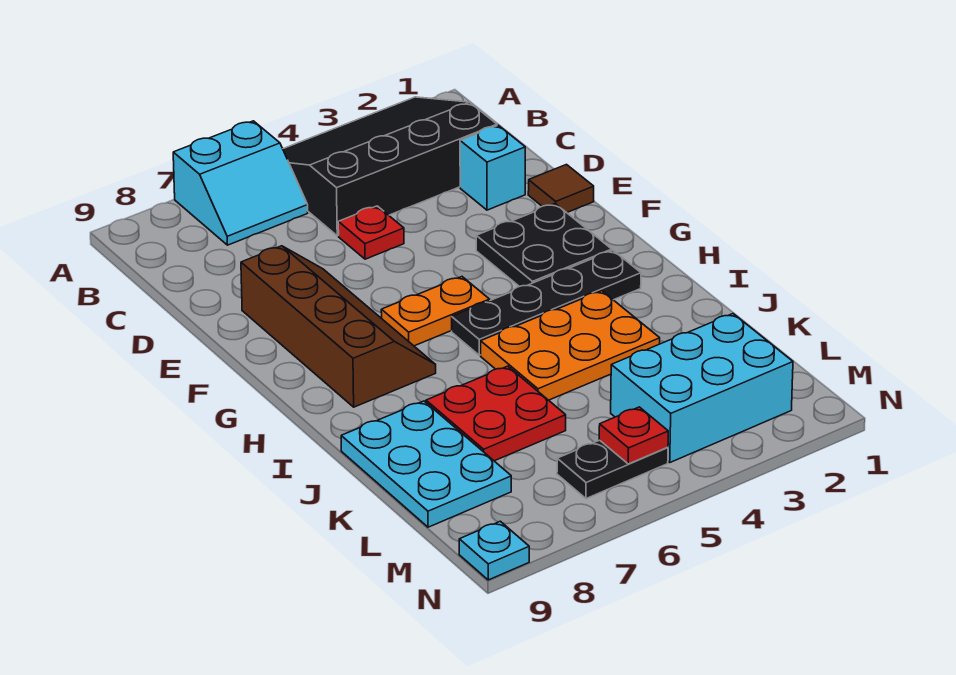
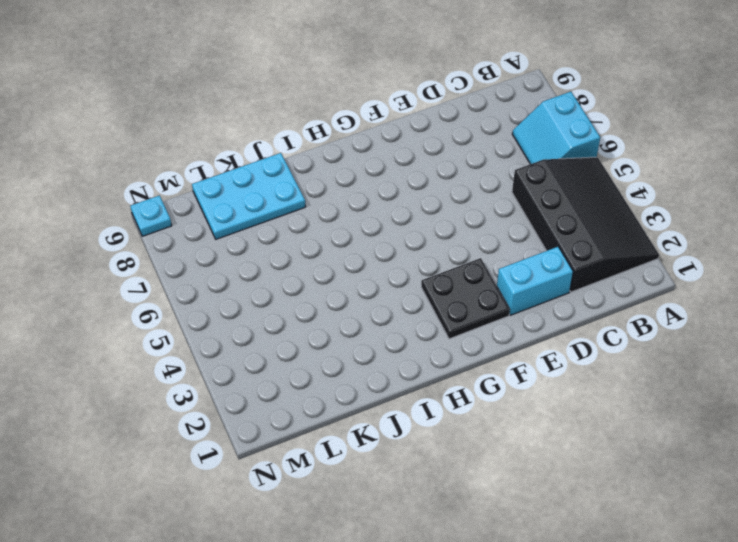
cyan brick D2:E2 level 1 -> cyan brick D2 level 1
none -> red plate D5 level 1
none -> brown tile E1 level 1
none -> brown slope E7:H8 level 1 top 8

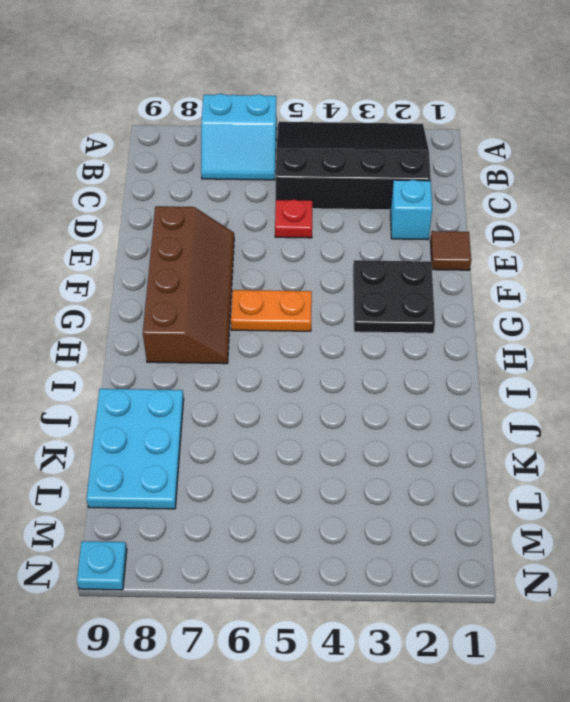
none -> black plate H2:H5 level 1
none -> orange plate I3:J5 level 1
none -> red plate J6:K7 level 1

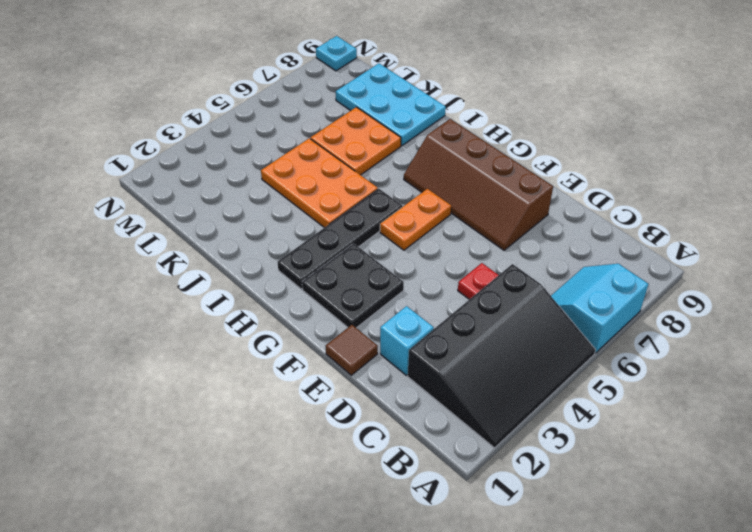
orange plate I4:K5 level 1 -> orange plate I3:J5 level 1
orange plate J6:K7 level 1 -> red plate J6:K7 level 1
none -> cyan brick L2:M4 level 1
none -> black plate M5:M6 level 1
none -> red plate M5 level 2

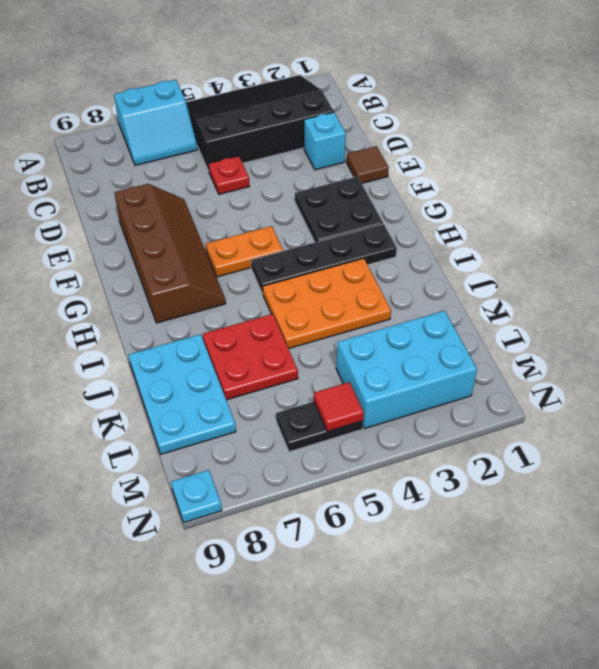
red tile M5 level 2 -> red plate M5 level 2

